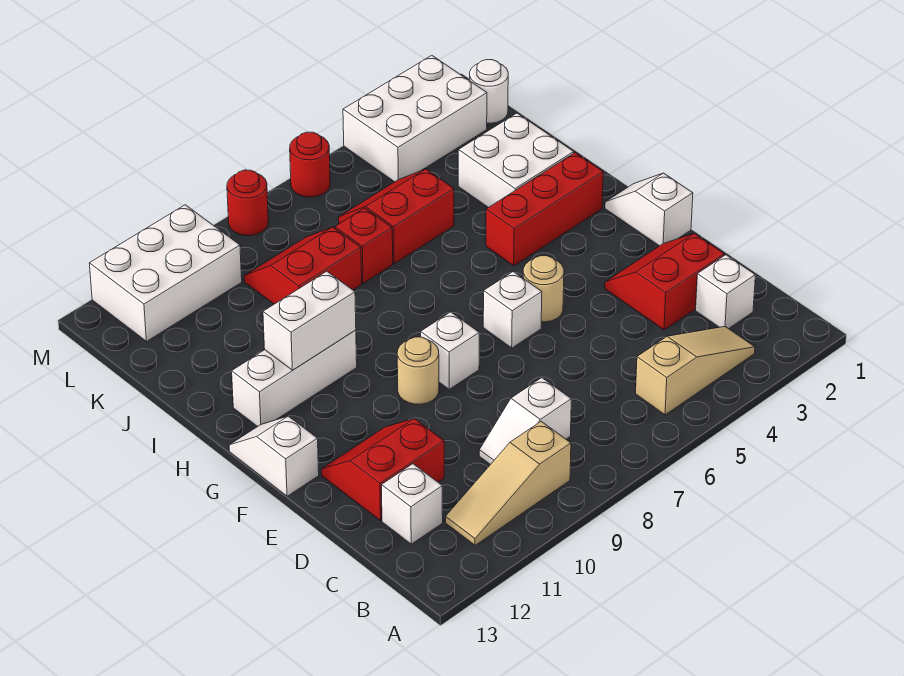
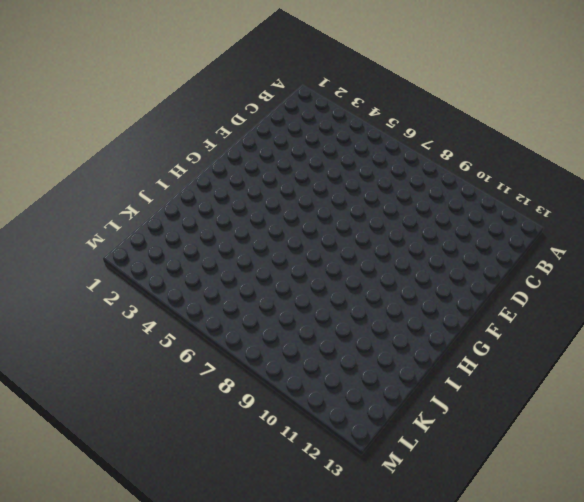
none -> tan slope B3:B5 level 1 top 5
none -> tan slope B9:B11 level 1 top 9
none -> white brick C2 level 1

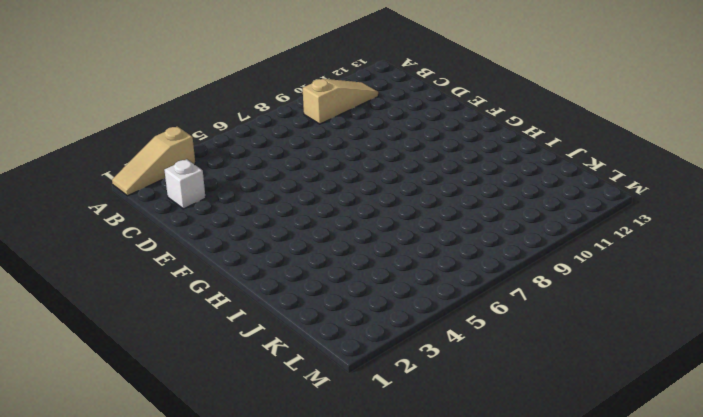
tan slope A1:A3 level 1 top 3 -> tan slope B3:B5 level 1 top 5
none -> white slope C8:C9 level 1 top 8
none -> white brick C12 level 1
none -> red slope D2:E3 level 1 top D

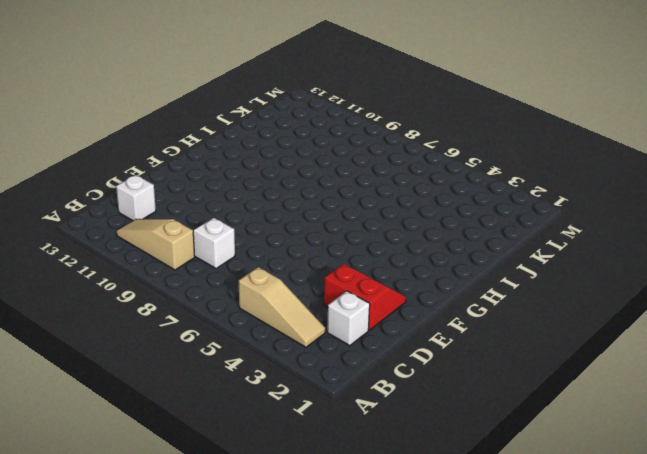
none -> red slope D11:E12 level 1 top D
none -> white slope F1:G1 level 1 top F
none -> tan round brick F5 level 1

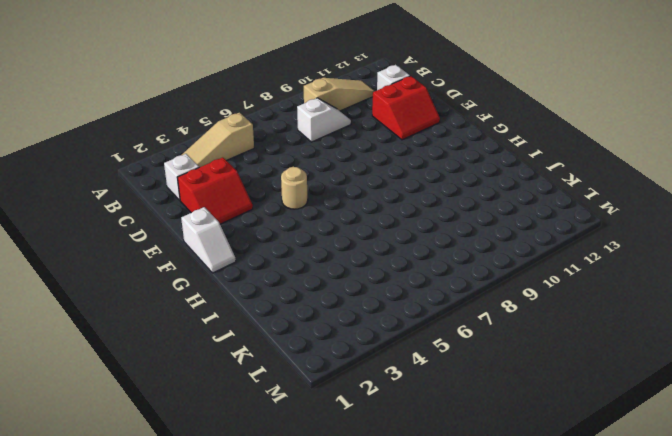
none -> white brick F6 level 1
none -> white brick F8 level 1
none -> tan round brick F9 level 1

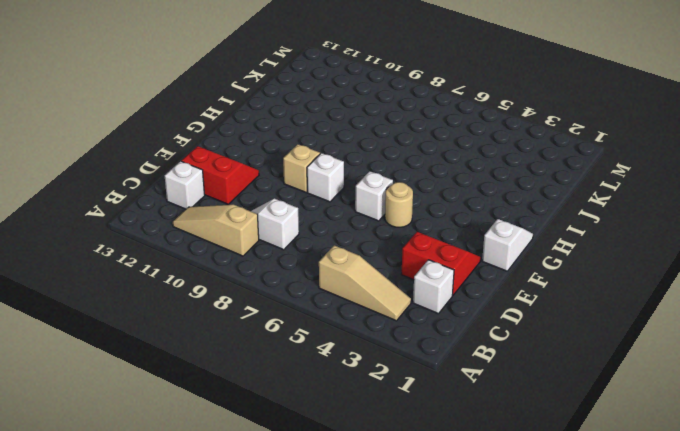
tan brick F9 level 1 -> tan round brick F9 level 1
none -> white slope F13:G13 level 1 top F
none -> red brick H2:H4 level 1
none -> white brick H10:H12 level 1

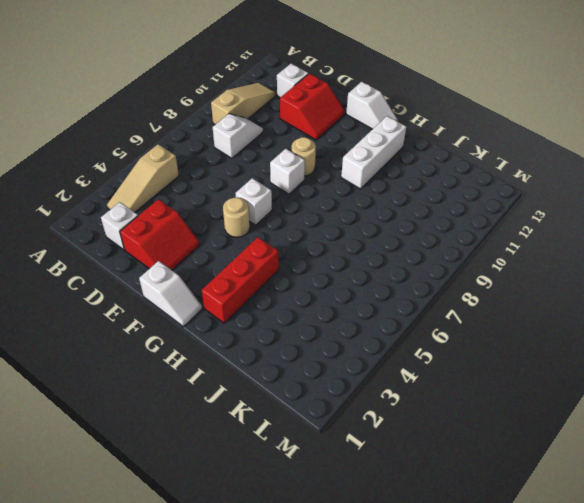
none -> white brick I2:J3 level 1
none -> red slope J5:K6 level 1 top J
none -> red brick J7 level 1

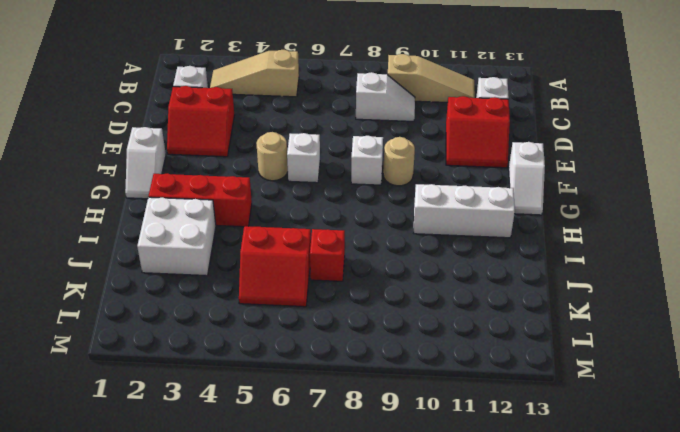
none -> red slope J8:K9 level 1 top J
none -> white round brick L1 level 1
none -> white brick L2:M4 level 1

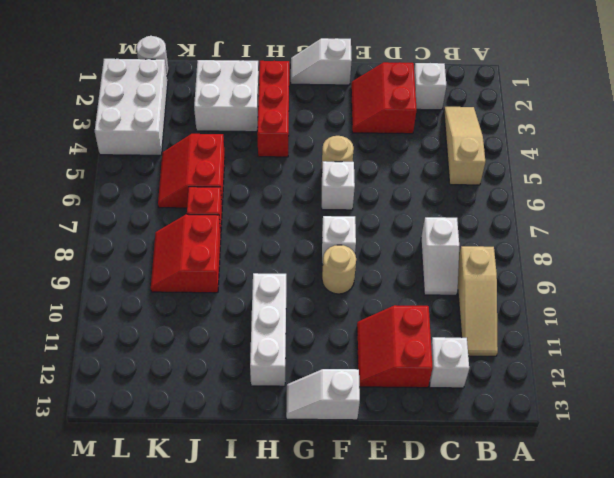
none -> white brick L10:M12 level 1
none -> red round brick M6 level 1
none -> red round brick M8 level 1

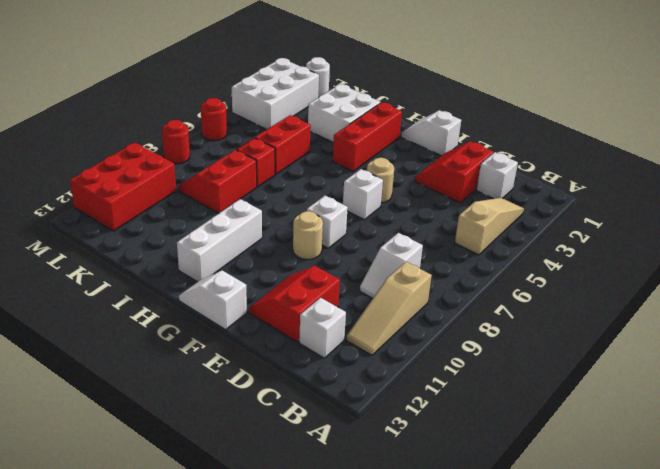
red brick L10:M12 level 1 -> white brick L10:M12 level 1
none -> white brick H10:H11 level 2

